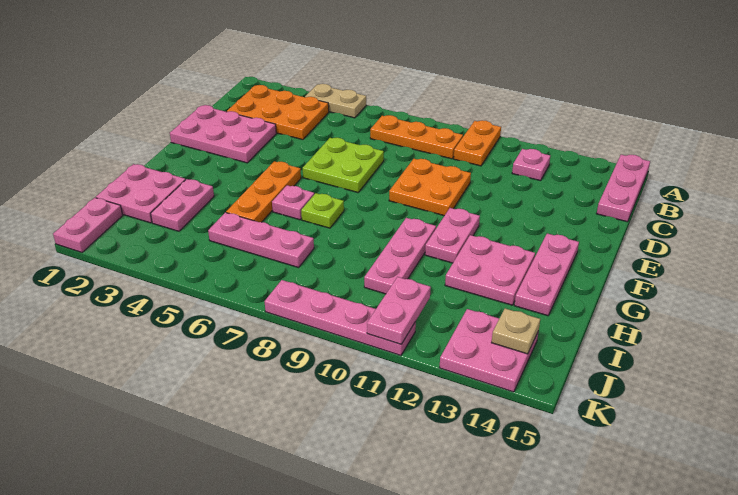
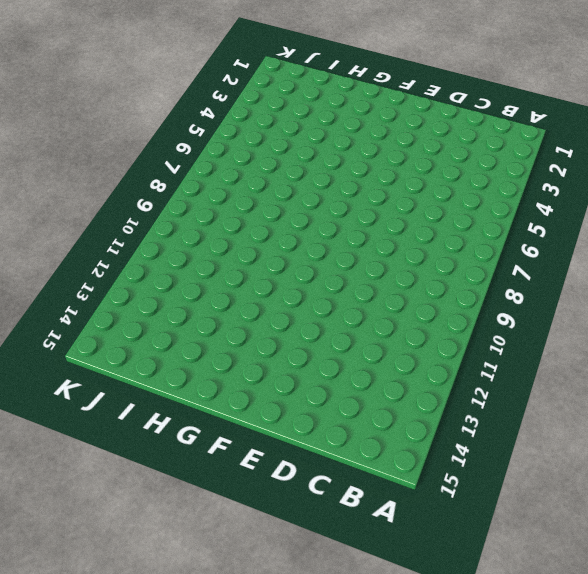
none -> tan plate A4:A5 level 1
none -> orange plate A10:B10 level 1
none -> pink plate A15:C15 level 1

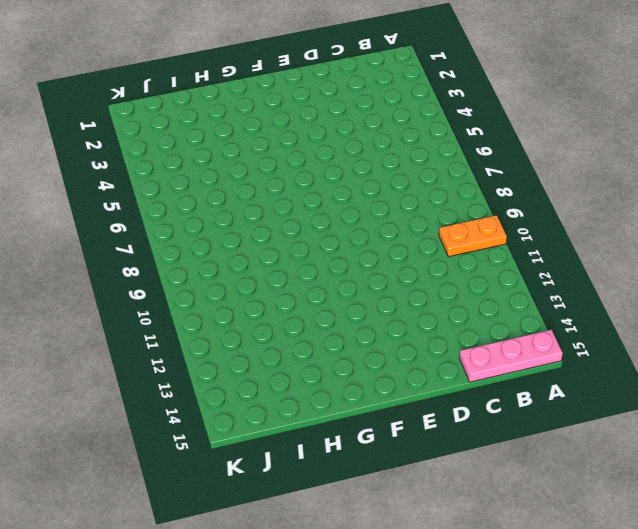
none -> tan plate A4:A5 level 1
none -> orange plate B2:C4 level 1
none -> orange plate B7:B9 level 1

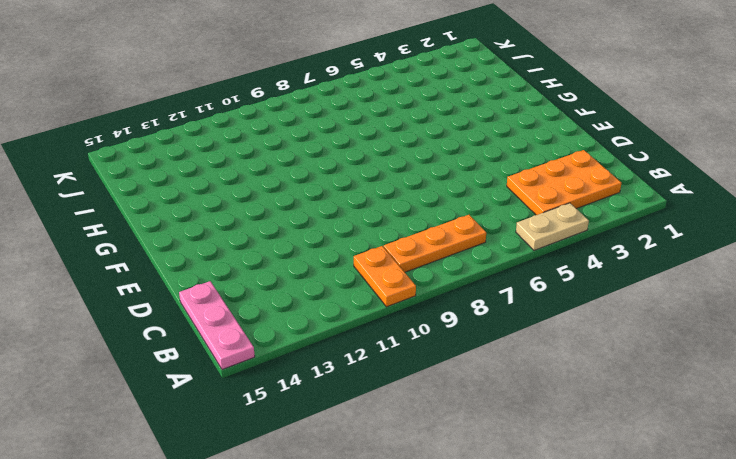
none -> pink plate B12 level 1
none -> pink plate D1:E3 level 1
none -> lime plate D6:E7 level 1

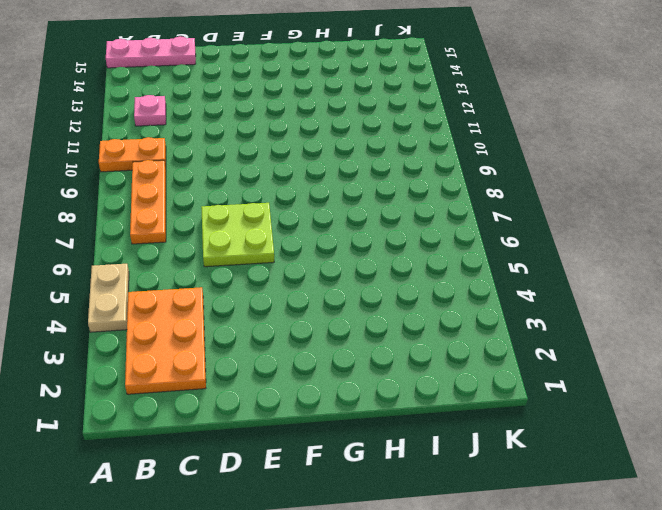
none -> pink plate D1:E3 level 1
none -> orange plate D9:E10 level 1
none -> orange plate F5:H5 level 1

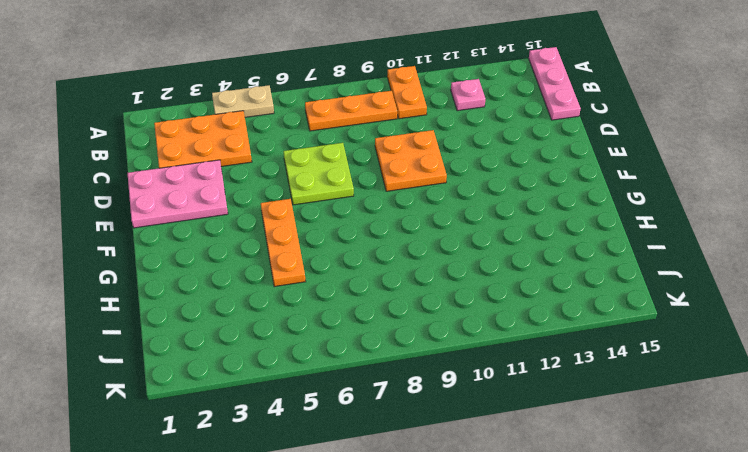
none -> pink plate F11:G11 level 1
none -> pink plate F14:H14 level 1
none -> pink plate G6 level 1

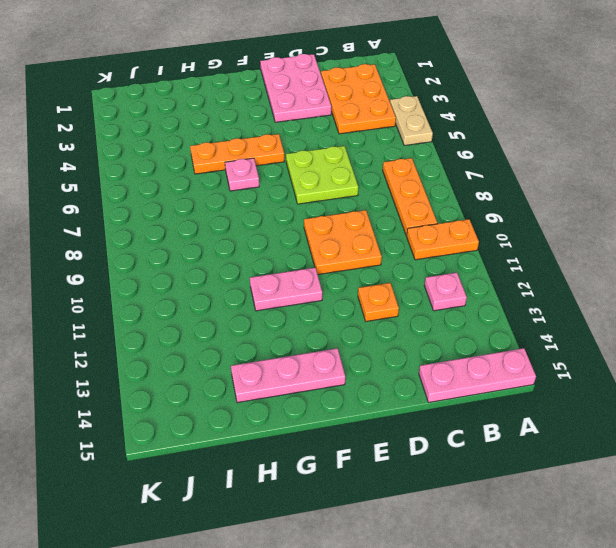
orange plate D12 level 1 -> none
none -> lime plate G7 level 1
none -> pink plate G10:I10 level 1
none -> pink plate G12:H13 level 1

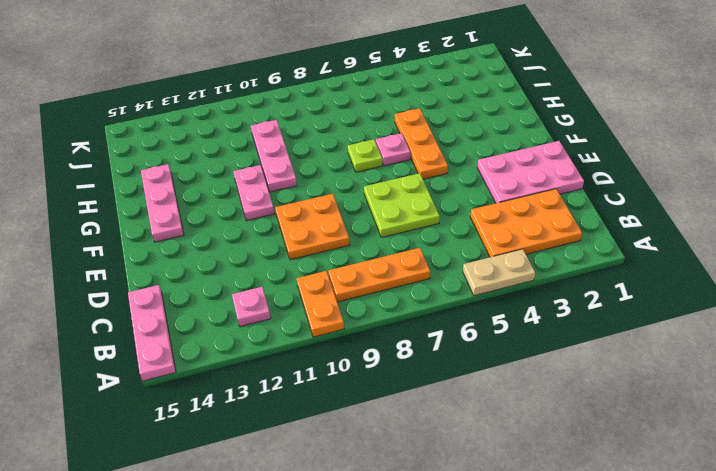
none -> pink plate G12:H13 level 1
none -> pink plate H1:I2 level 1
none -> pink plate H3:I3 level 1

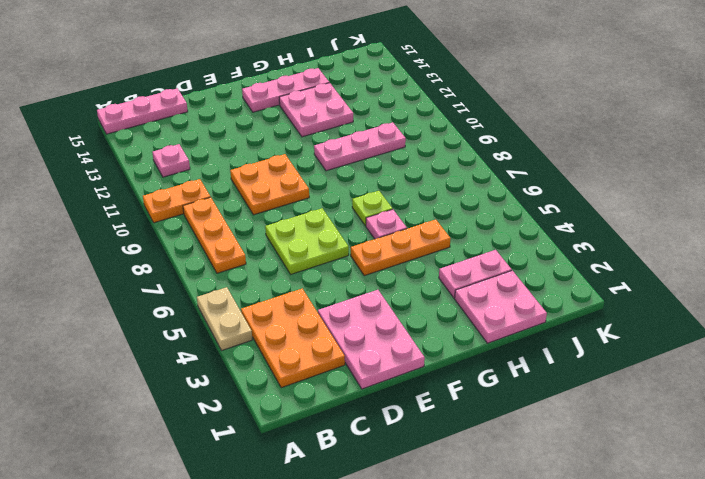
none -> pink plate F11:G11 level 1
none -> pink plate I5:I7 level 1
none -> pink plate J1:K1 level 1

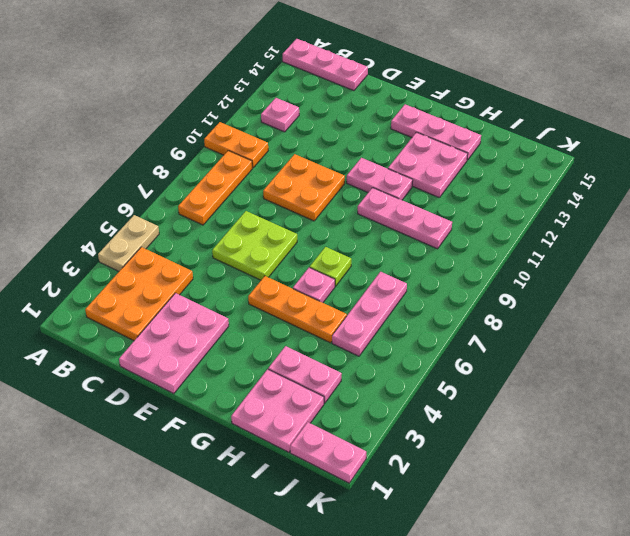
none -> pink plate J13:K14 level 1
none -> pink plate K8:K11 level 1
none -> pink plate J11:K11 level 2

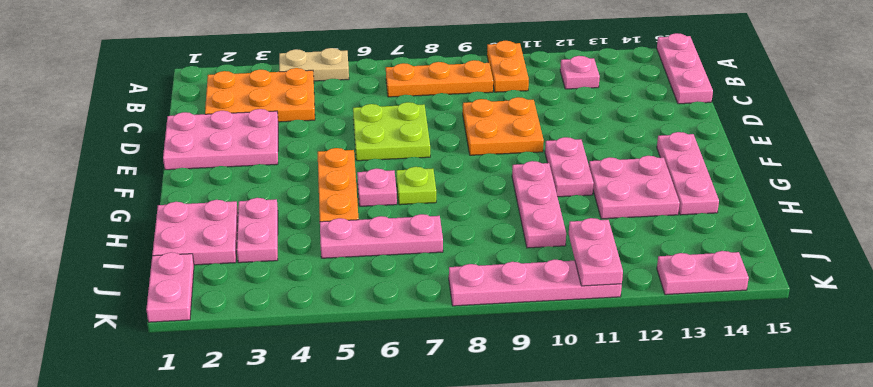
pink plate K13:K14 level 1 -> pink plate J13:K14 level 1
none -> tan plate J14 level 2

